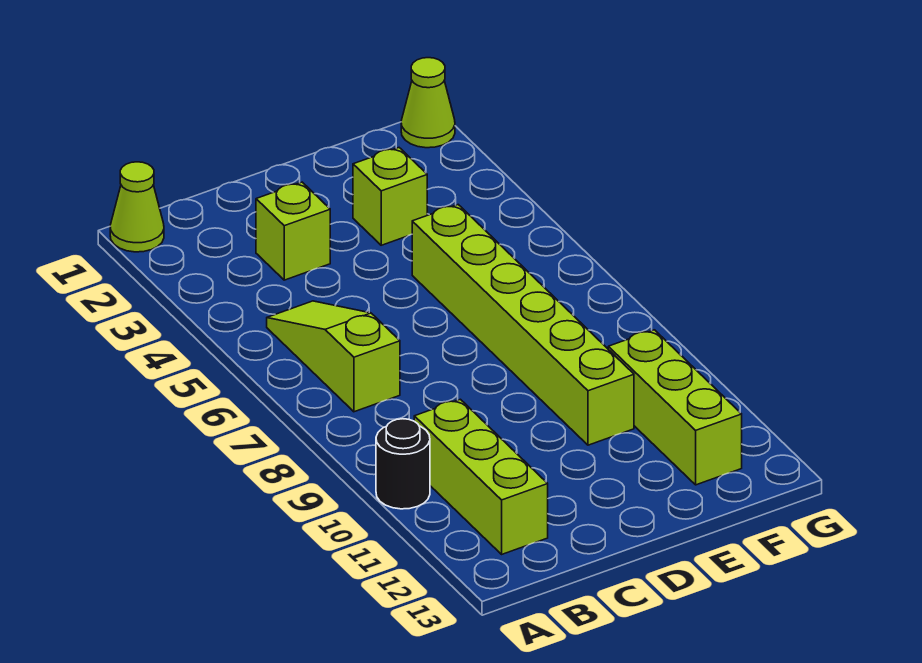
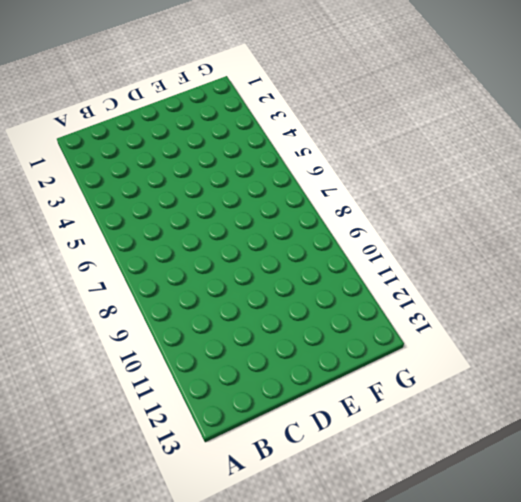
none -> lime cone A1 level 1
none -> black round brick A10 level 1

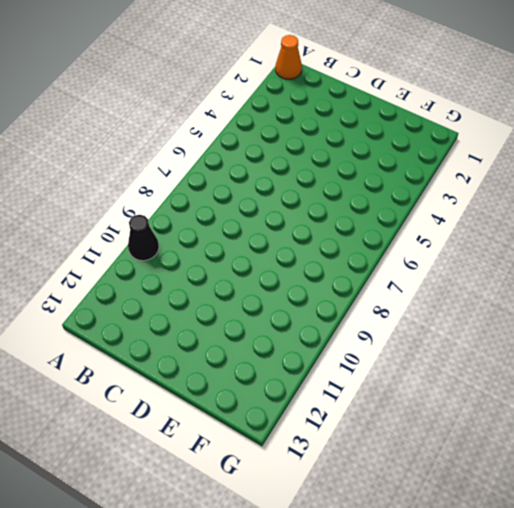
orange cone A1 level 1 -> lime cone A1 level 1
black cone A10 level 1 -> black round brick A10 level 1
none -> lime slope B5:B7 level 1 top 7
none -> lime brick B10:B12 level 1

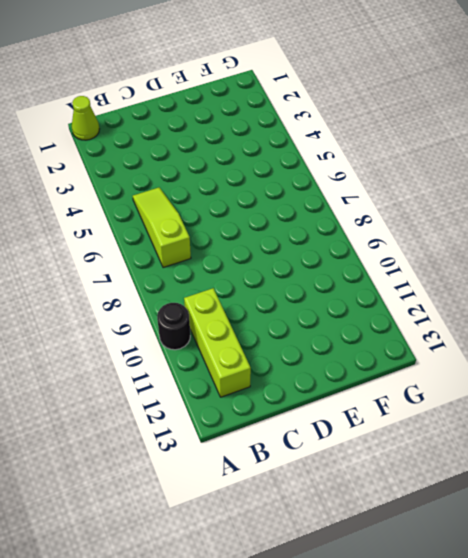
none -> lime brick C3 level 1
none -> lime brick E3 level 1

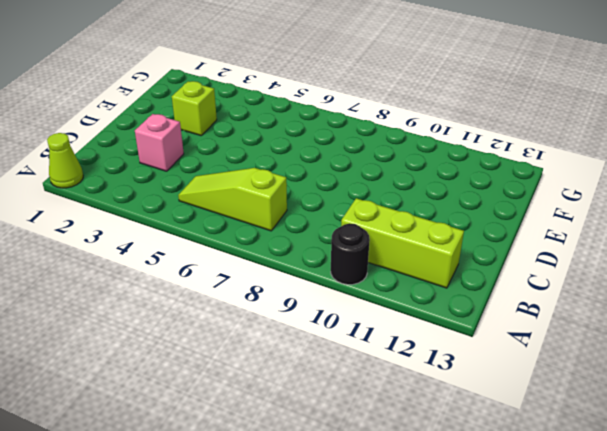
pink brick C3 level 1 -> lime brick C3 level 1
none -> lime brick E5:E10 level 1
none -> lime brick F10:F12 level 1

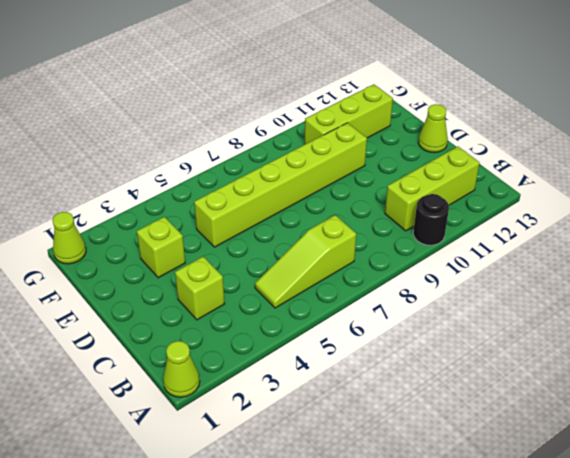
lime cone D13 level 1 -> none

